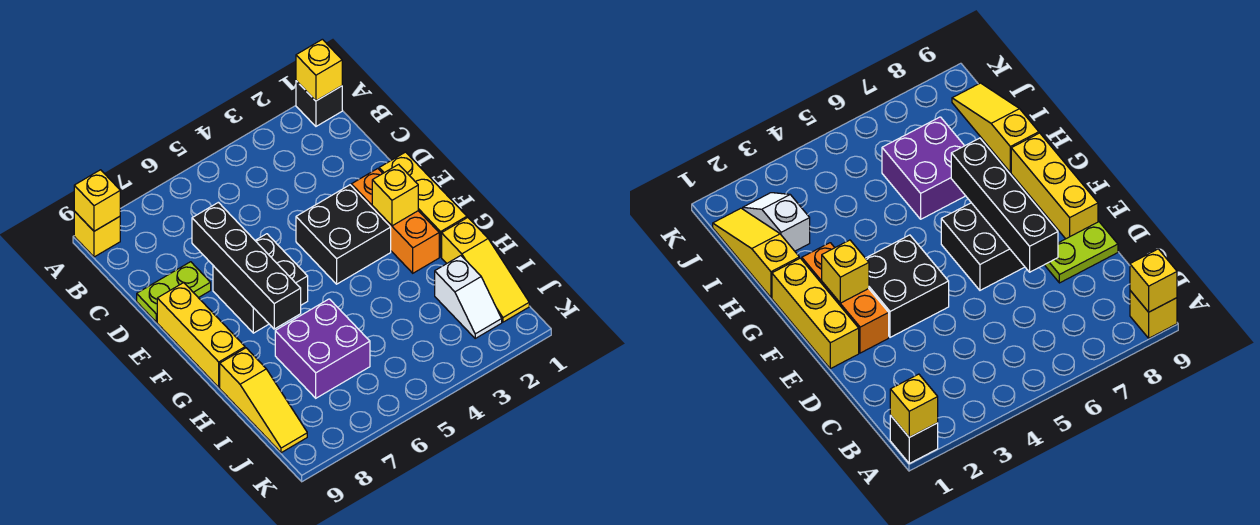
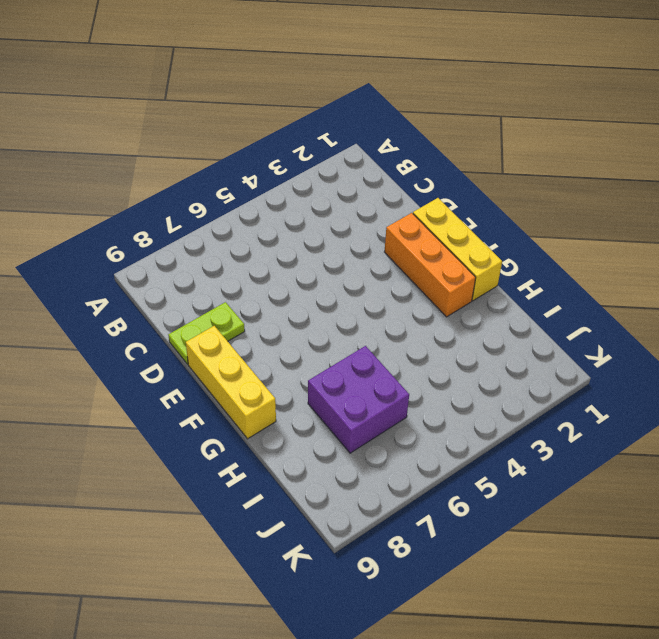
none -> black brick A1 level 1
none -> yellow brick A9 level 1
none -> black brick E3:F4 level 1

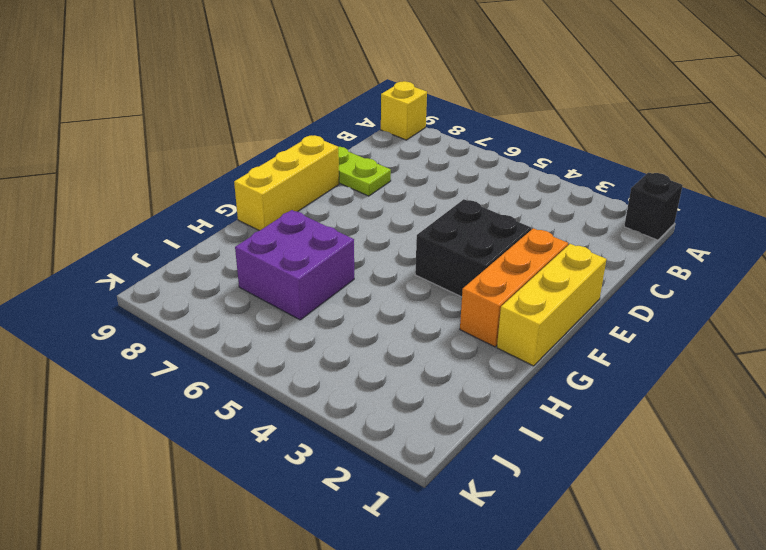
none -> black brick E6:F7 level 1
none -> yellow slope H1:J1 level 1 top H
none -> yellow slope H9:J9 level 1 top H

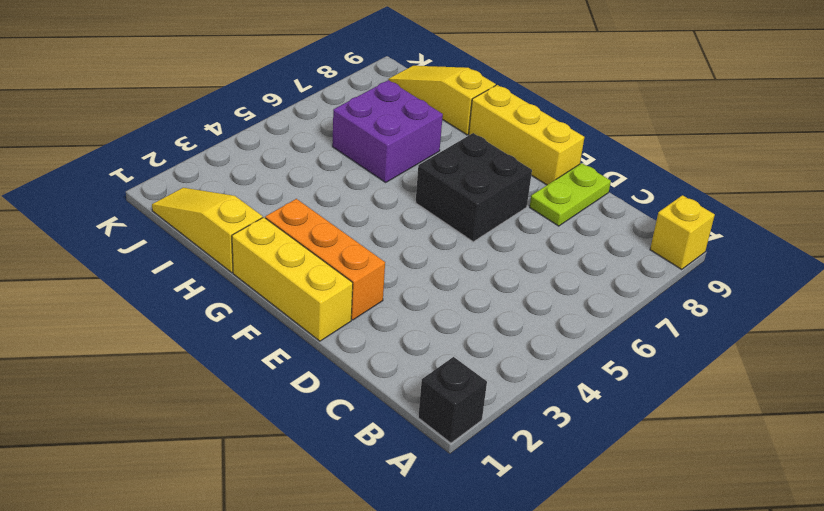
none -> black brick E3:F4 level 1
none -> white slope I2:J2 level 1 top I
none -> yellow brick A1 level 2

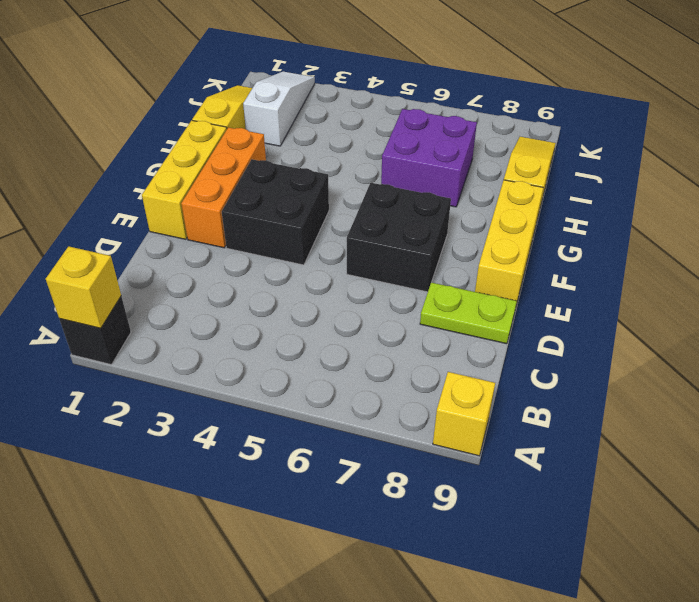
white slope I2:K2 level 1 top I -> white slope I2:J2 level 1 top I
none -> yellow brick A9 level 2
none -> black brick D7:G7 level 2
none -> yellow brick F2 level 2

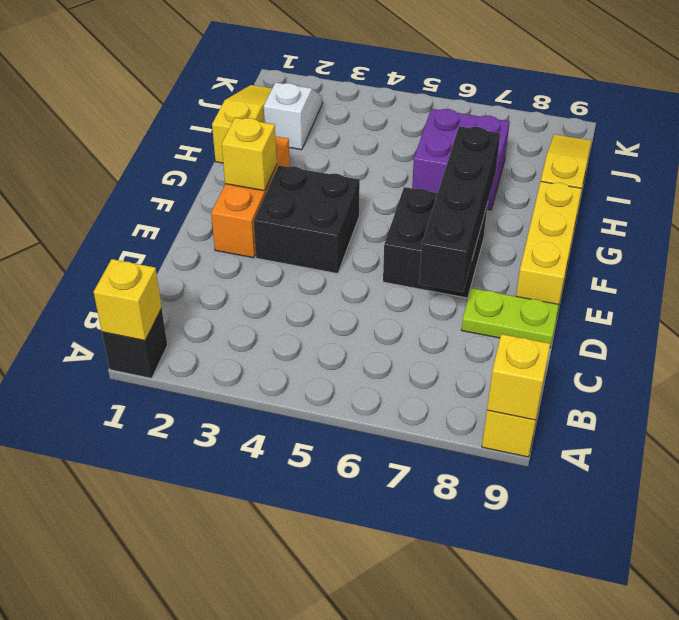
none -> yellow brick E1:G1 level 1

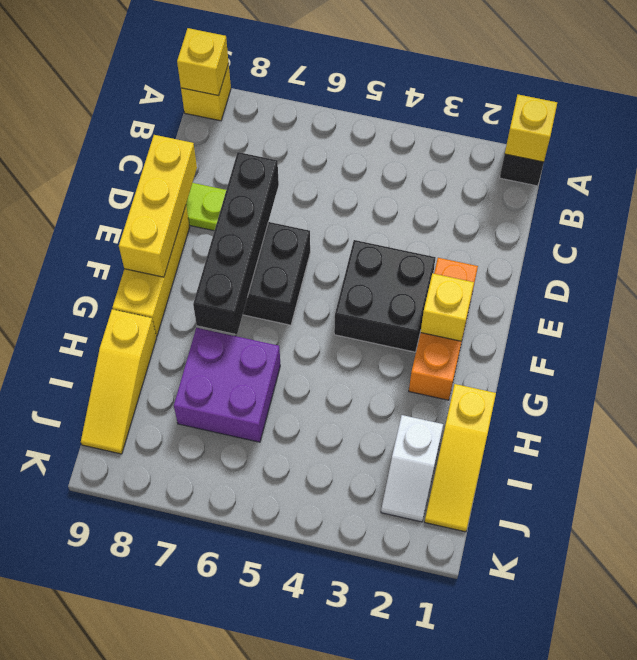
yellow brick D9:F9 level 2 -> yellow brick E1:G1 level 1

